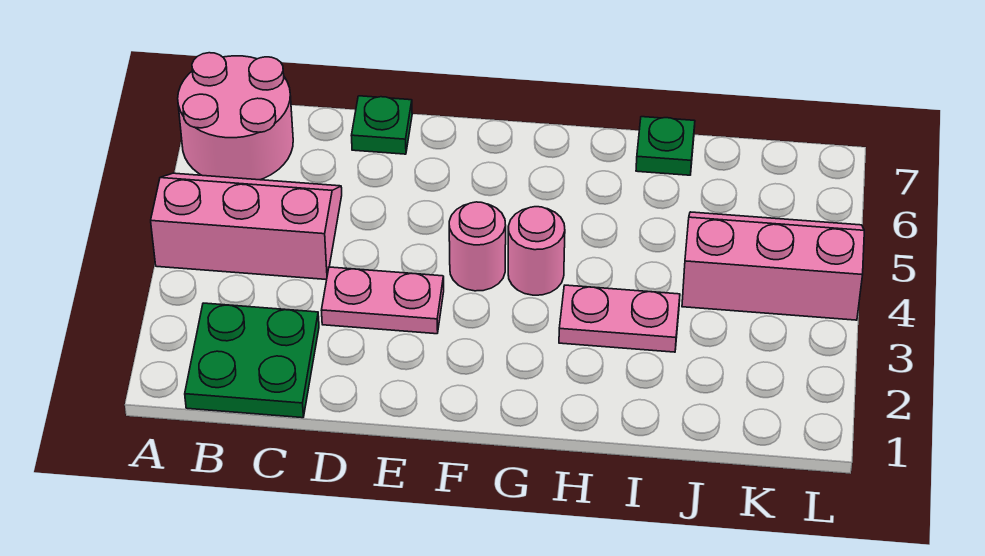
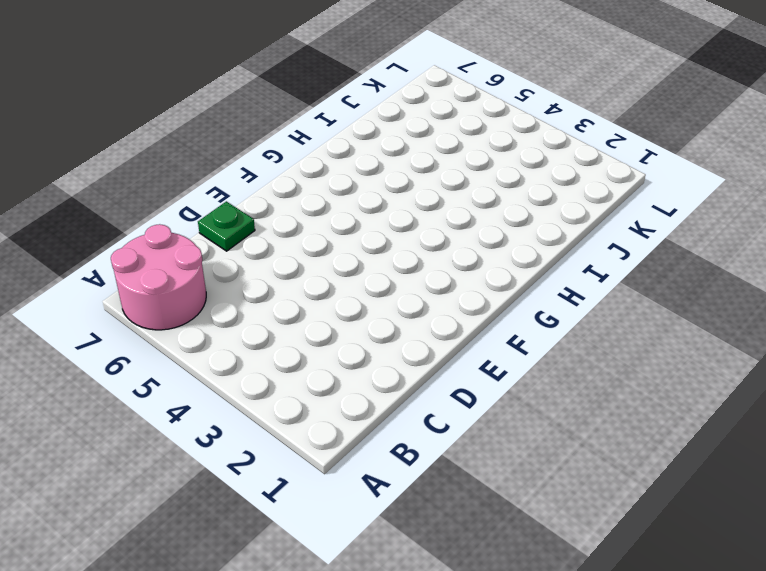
none -> pink slope A4:C5 level 1 top 4
none -> green plate B1:C2 level 1

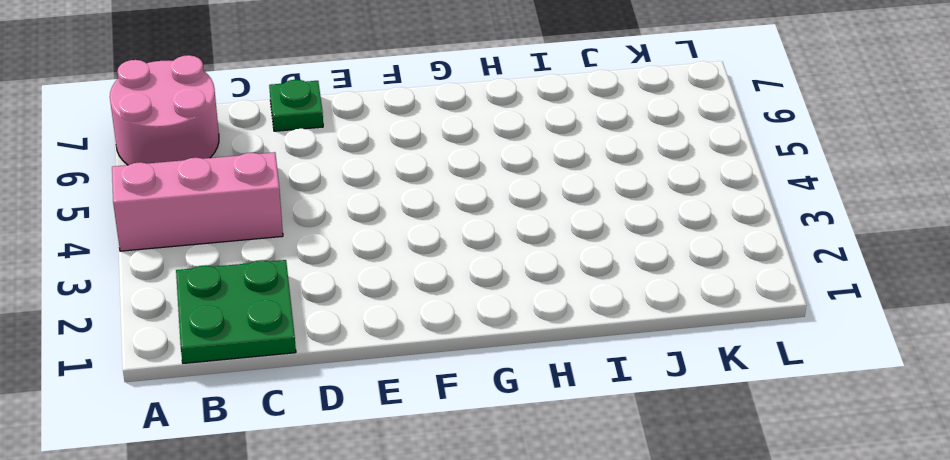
none -> pink plate D3:E3 level 1
none -> pink round brick F4 level 1

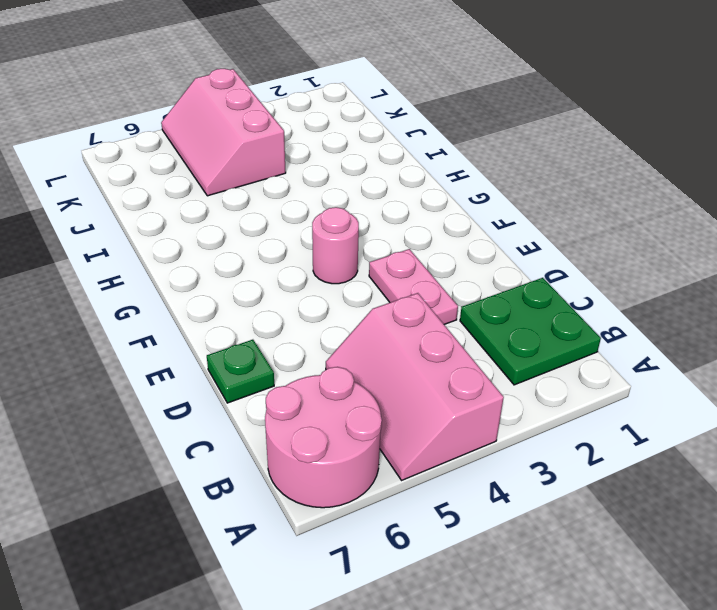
none -> pink round brick G4 level 1
none -> pink plate H3:I3 level 1

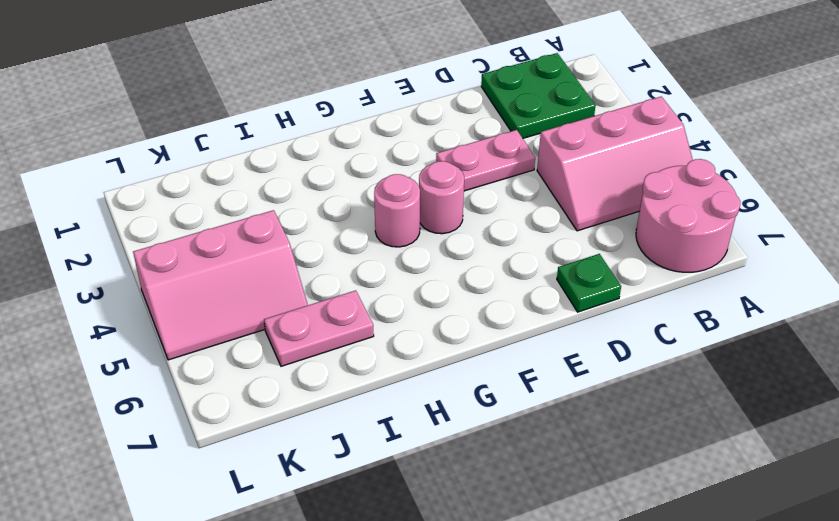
pink plate I6:J6 level 1 -> pink plate H3:I3 level 1
none -> green plate I7 level 1

